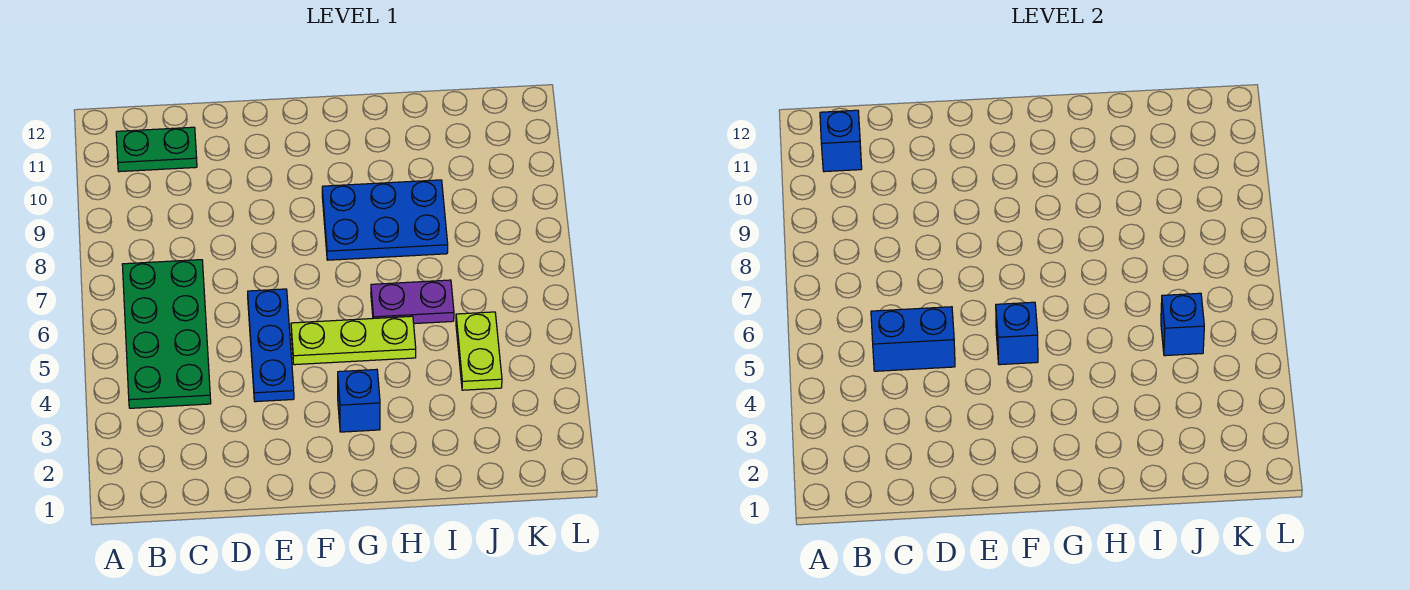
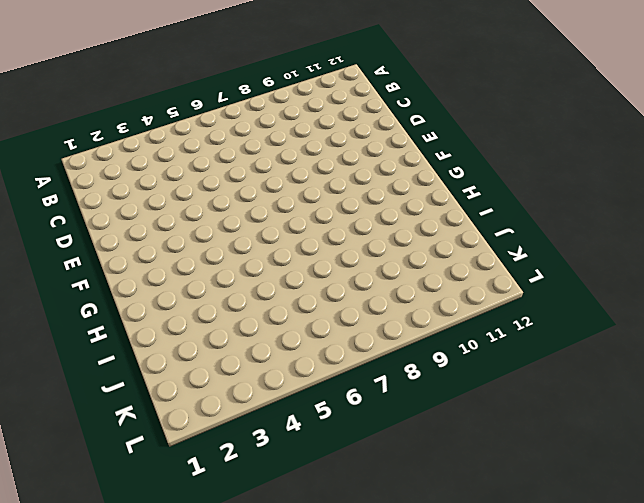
none -> green plate B4:C7 level 1
none -> green plate B11:C11 level 1
none -> blue plate E4:E6 level 1

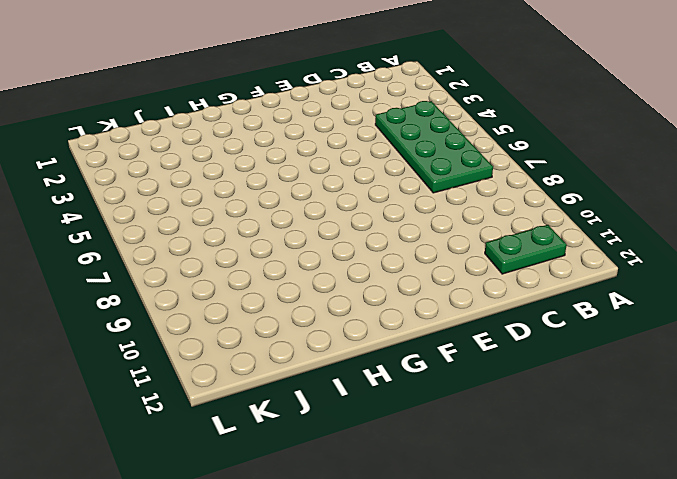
none -> blue plate E4:E6 level 1
none -> lime plate F5:H5 level 1
none -> blue brick G3 level 1

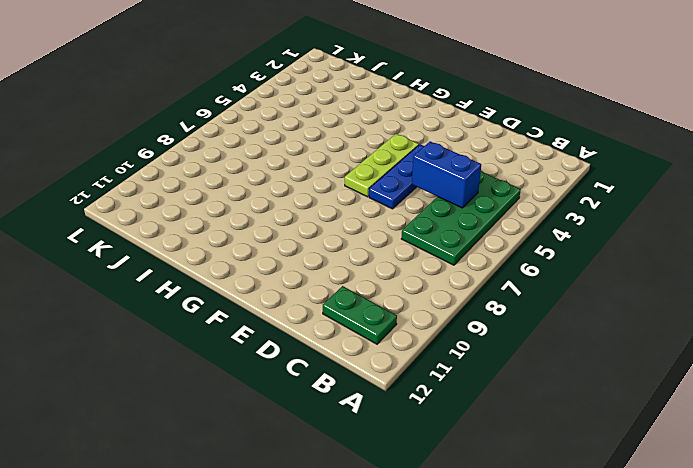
lime plate F4:F6 level 1 -> lime plate F5:H5 level 1
none -> blue brick G3 level 1
none -> blue plate G8:I9 level 1
none -> purple plate H6:I6 level 1

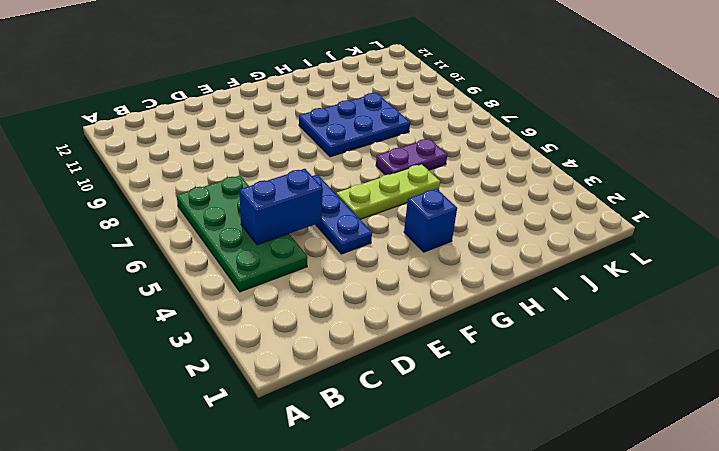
none -> green plate B11:C11 level 1
none -> lime plate J4:J5 level 1
none -> blue brick B11 level 2

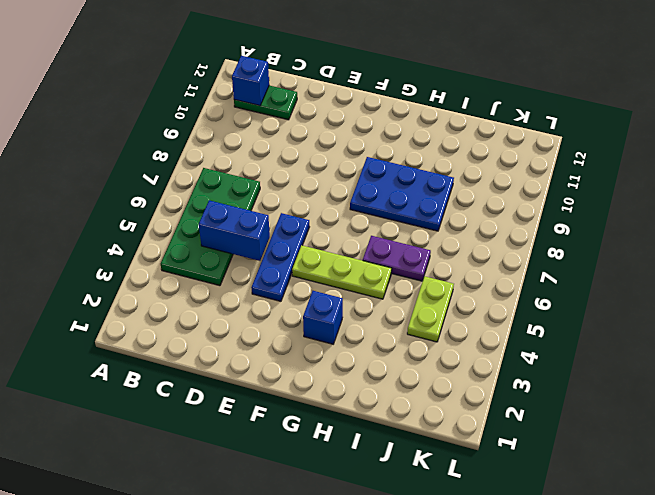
none -> blue brick F5 level 2
none -> blue brick J5 level 2

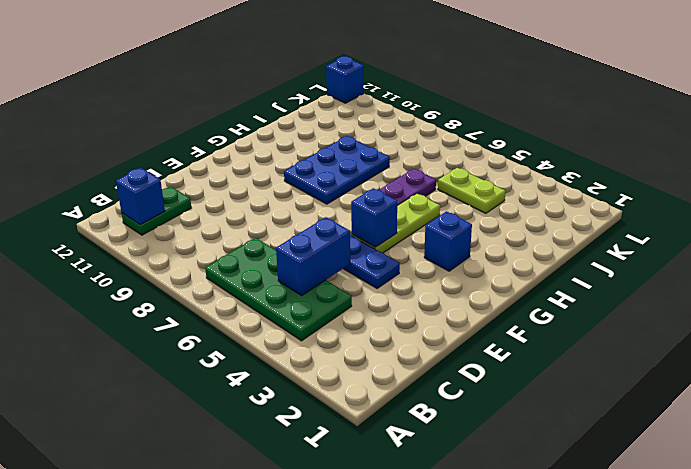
blue brick L12 level 1 -> blue brick J5 level 2

